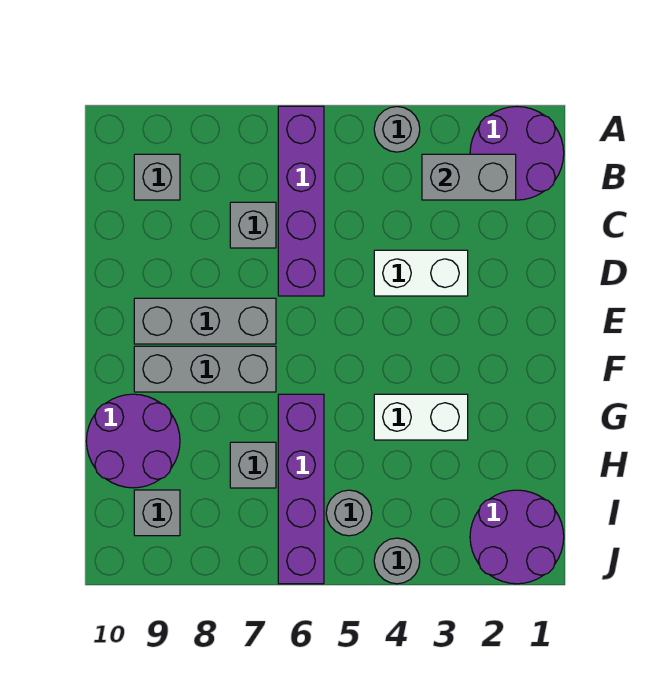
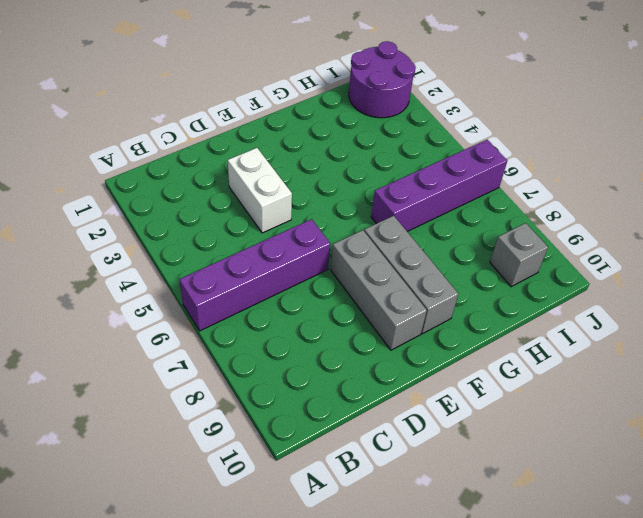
none -> purple round brick A1:B2 level 1
none -> grey round brick A4 level 1
none -> grey brick B9 level 1

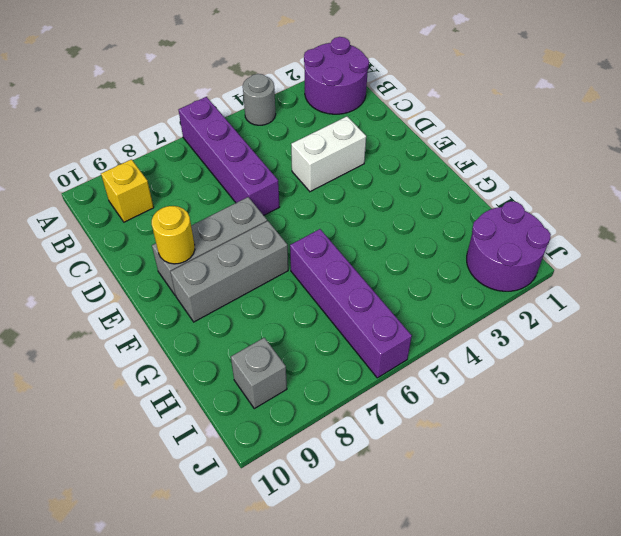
yellow brick B9 level 1 -> grey brick B9 level 1
yellow round brick E9 level 2 -> none
none -> grey brick C7 level 1
none -> white brick G3:G4 level 1
none -> purple round brick G9:H10 level 1

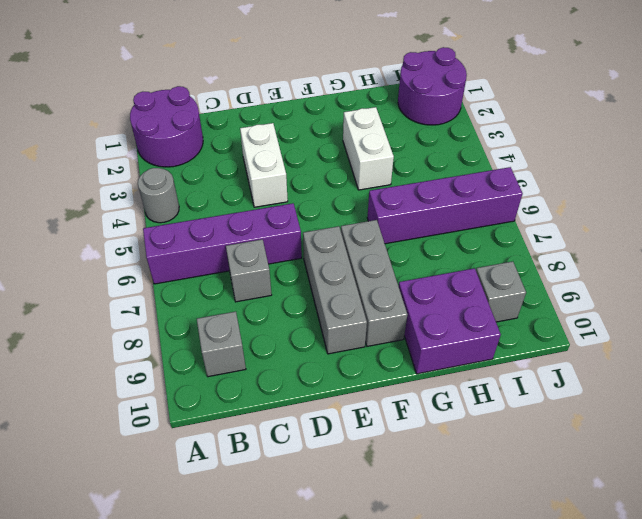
purple brick G9:H10 level 1 -> purple round brick G9:H10 level 1
none -> grey brick H7 level 1
none -> grey round brick I5 level 1
none -> grey round brick J4 level 1

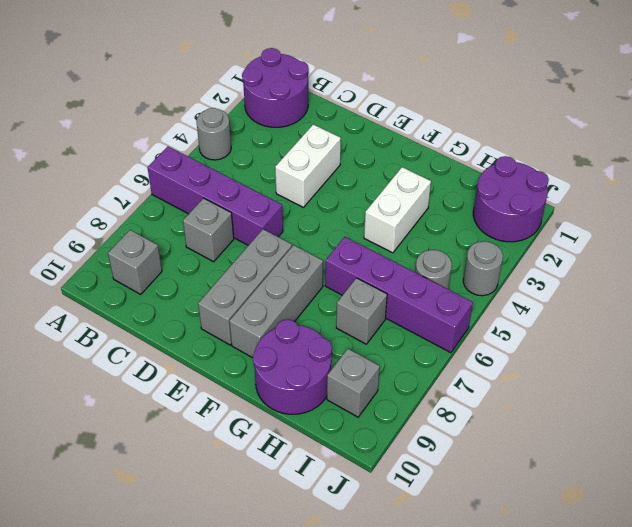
none -> grey brick B2:B3 level 2

